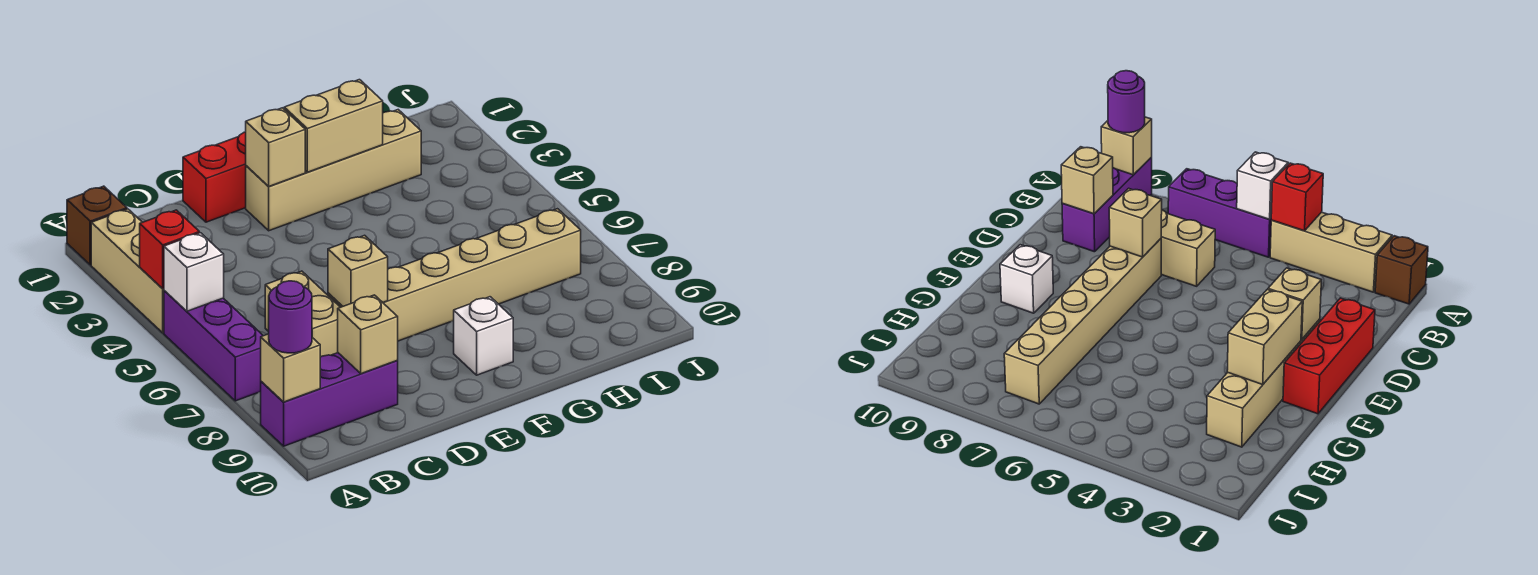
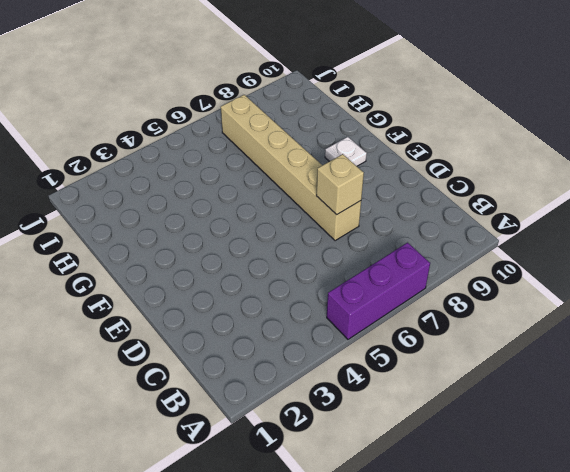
white plate F9 level 1 -> white brick F9 level 1
none -> brown brick A1 level 1
none -> tan brick A2:A4 level 1
none -> purple brick A9:C9 level 1

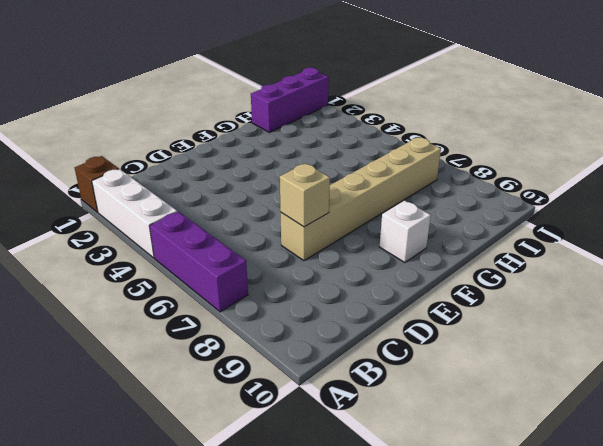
white brick A2:A4 level 1 -> tan brick A2:A4 level 1
purple brick H1:J1 level 1 -> purple brick A9:C9 level 1
none -> tan brick C6:C7 level 1
none -> red brick D1:F1 level 1
none -> tan brick E2:H2 level 1

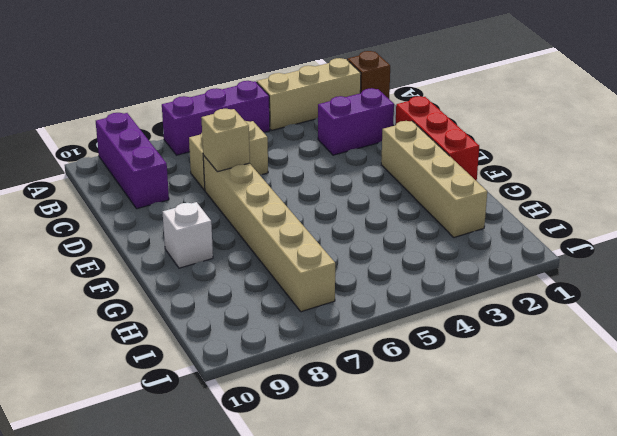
purple brick C2:C3 level 1 -> none
none -> red brick A4 level 2
none -> white brick A5 level 2
none -> tan brick A9 level 2

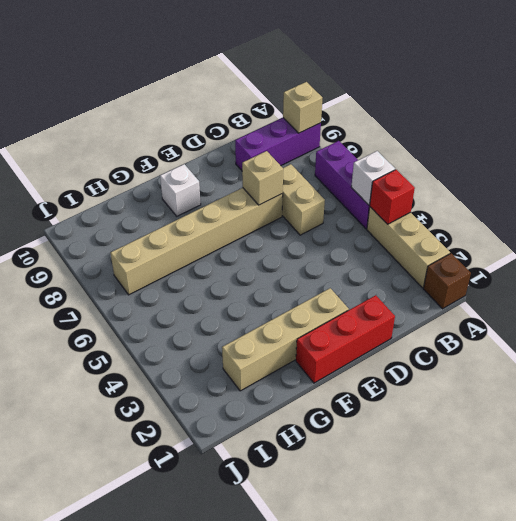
none -> tan brick C9 level 2
none -> tan brick E2 level 2
none -> tan brick F2:G2 level 2

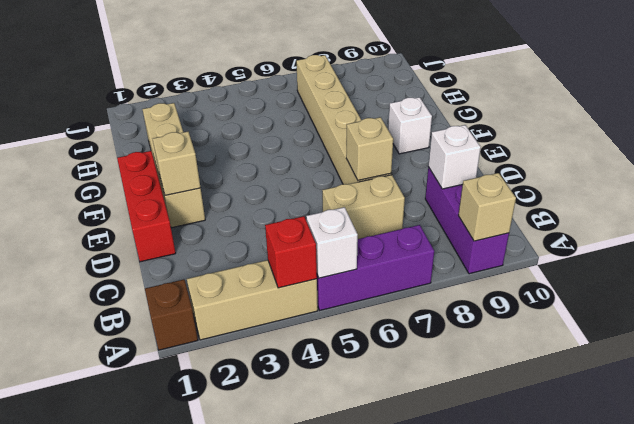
white brick C9 level 2 -> tan brick C9 level 2
none -> tan brick F2:G2 level 2
none -> purple round brick A9 level 3

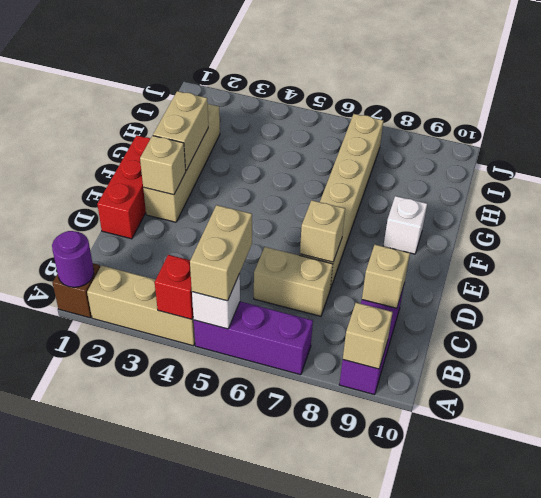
purple round brick A1 level 2 -> purple round brick A9 level 3
tan brick A5:B5 level 3 -> none

